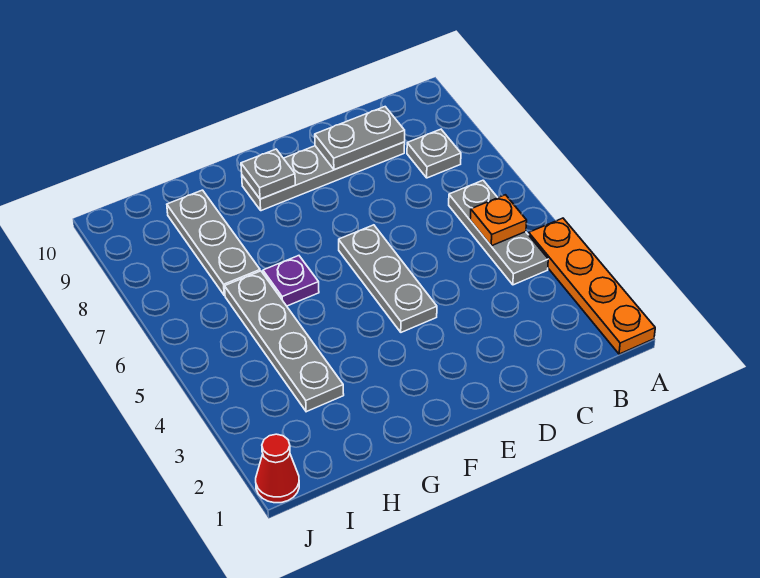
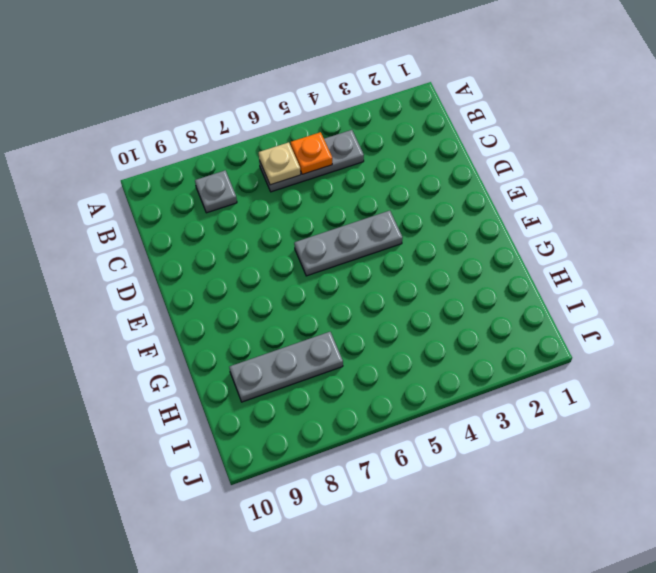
tan plate B6 level 2 -> none
none -> orange plate A1:A4 level 1
none -> grey plate C9:F9 level 1
none -> purple plate G6 level 1

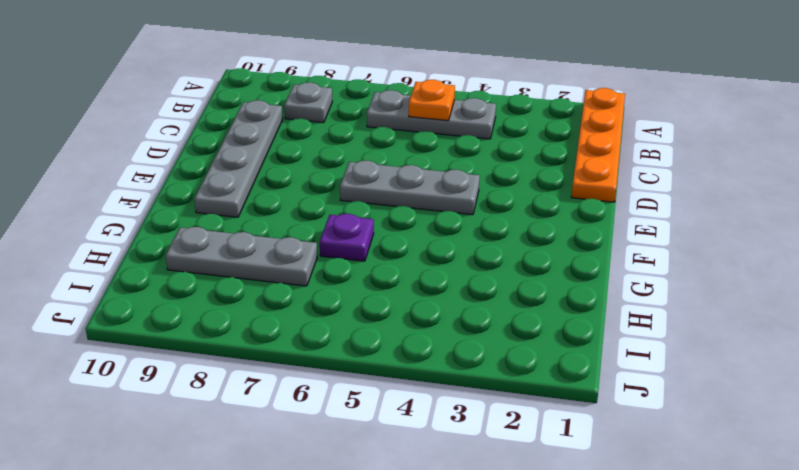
orange plate A1:D1 level 1 -> orange plate A1:A4 level 1
none -> grey plate H3:H6 level 1
none -> red cone J1 level 1
none -> grey plate C9:D9 level 2

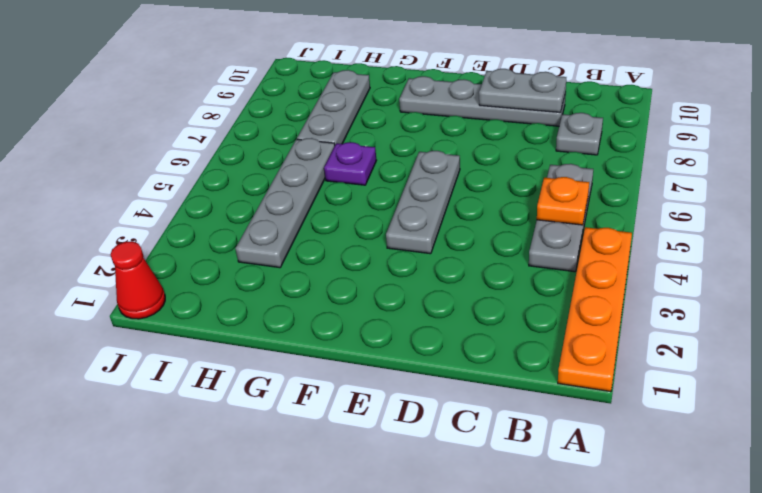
none -> grey plate F9 level 2

